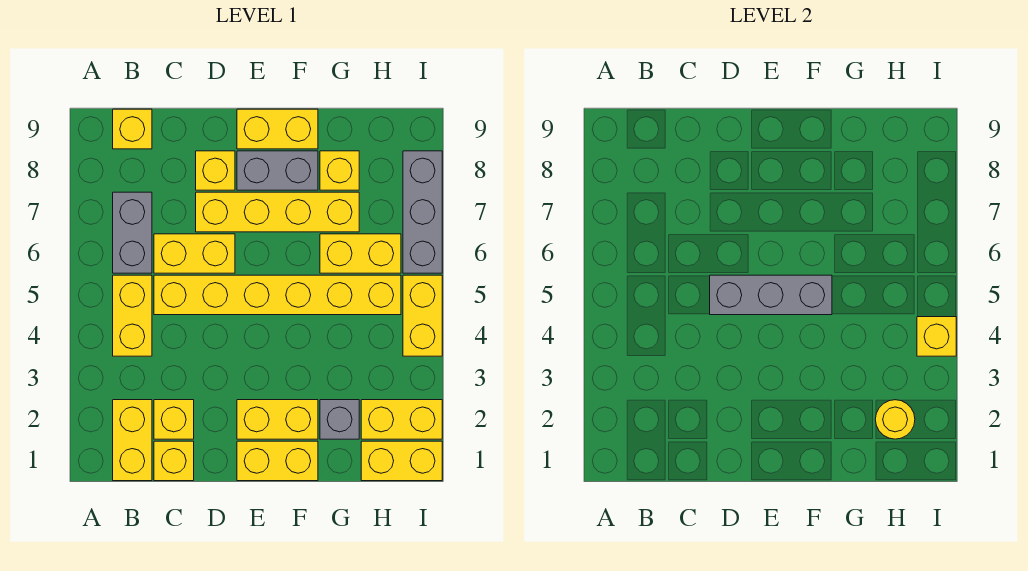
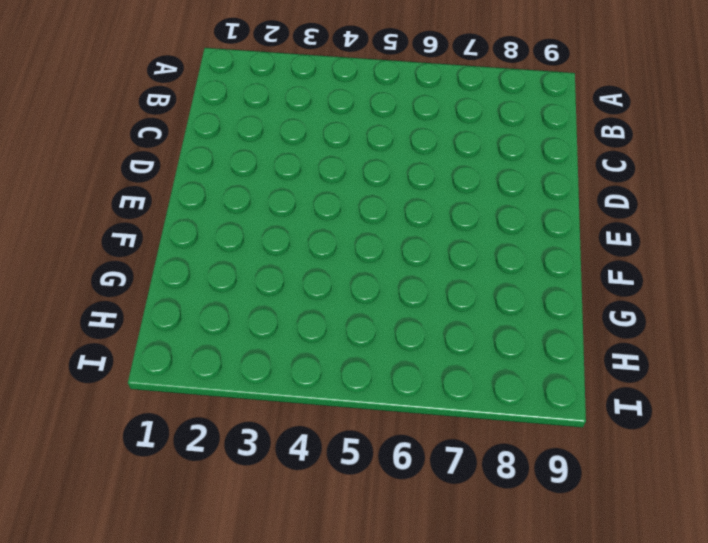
none -> yellow brick B1:B2 level 1
none -> yellow brick B4:B5 level 1
none -> grey brick B6:B7 level 1

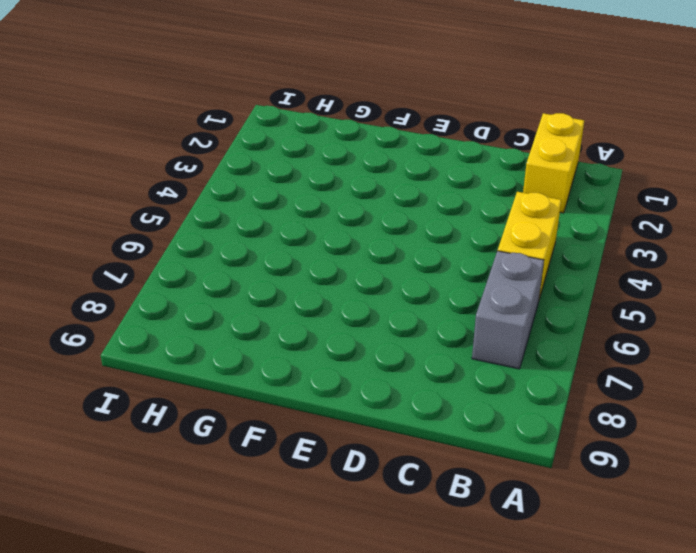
none -> yellow brick B9 level 1
none -> yellow brick C1 level 1
none -> yellow brick C2 level 1

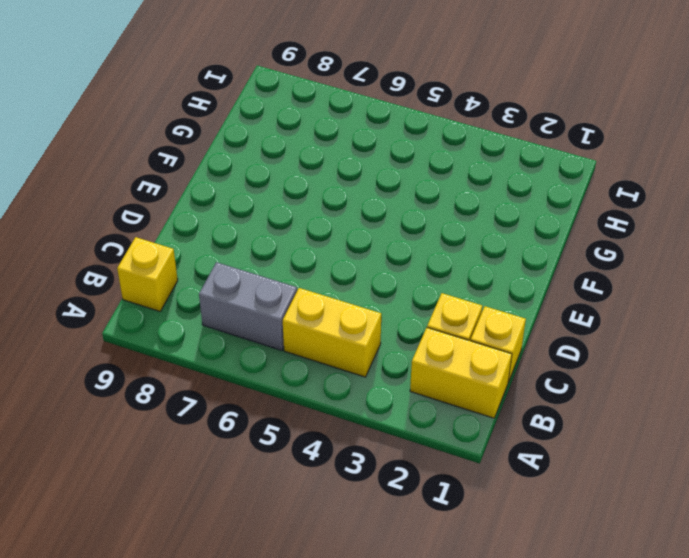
none -> yellow brick C5:H5 level 1
none -> yellow brick C6:D6 level 1
none -> yellow brick D7:G7 level 1

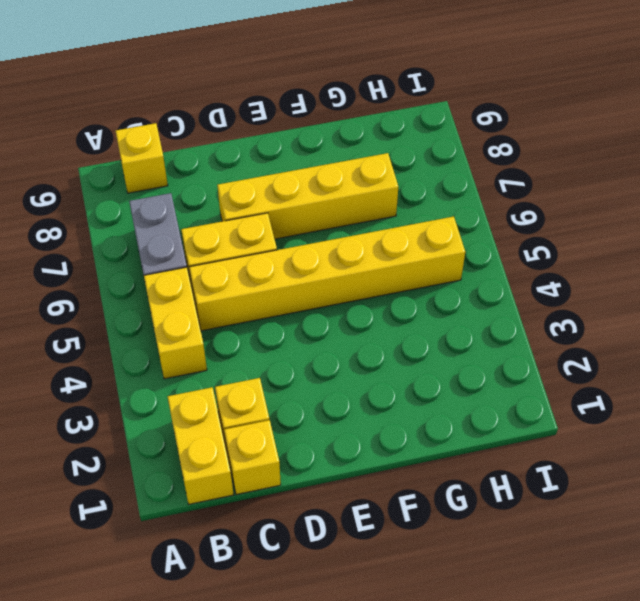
none -> yellow brick D8 level 1
none -> yellow brick E1:F1 level 1
none -> yellow brick E2:F2 level 1

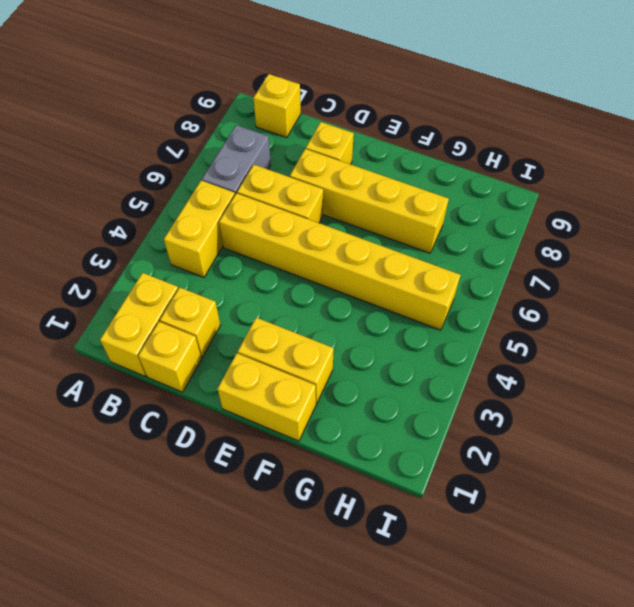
none -> grey brick E8:F8 level 1
none -> yellow brick E9:F9 level 1
none -> grey brick G2 level 1

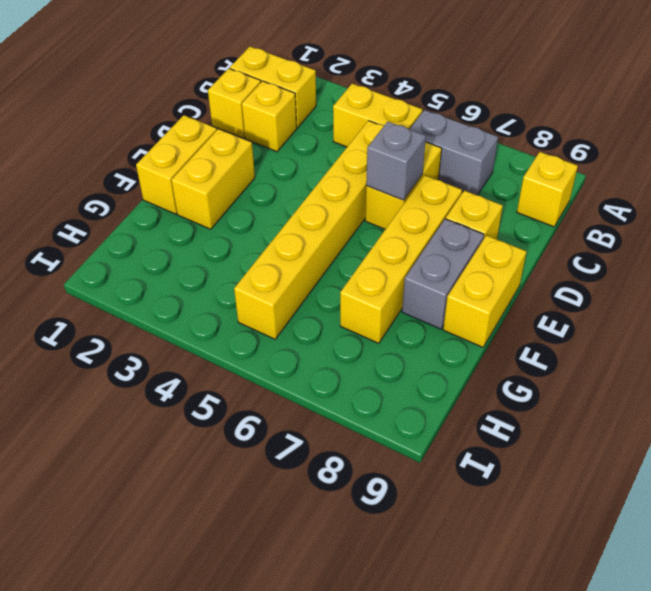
grey brick D6 level 2 -> grey brick G2 level 1
none -> yellow brick G6:H6 level 1
none -> yellow brick G8 level 1
none -> yellow brick H1:I1 level 1

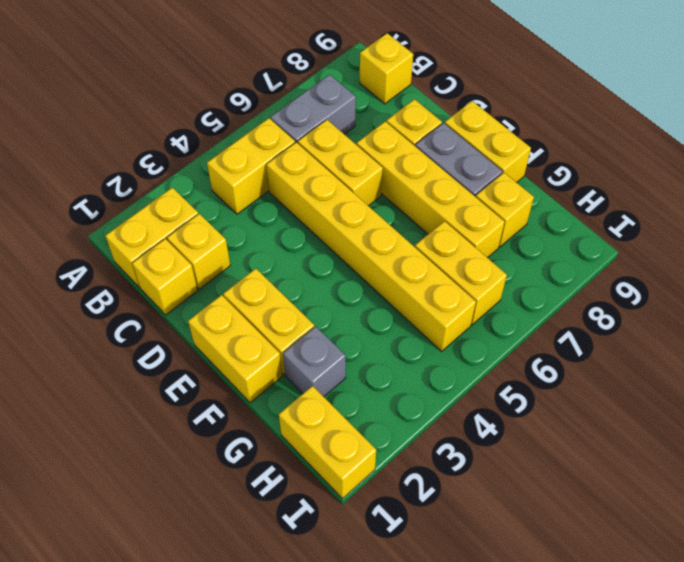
none -> yellow brick H2:I2 level 1
none -> yellow brick I4:I5 level 1
none -> grey brick I6:I8 level 1

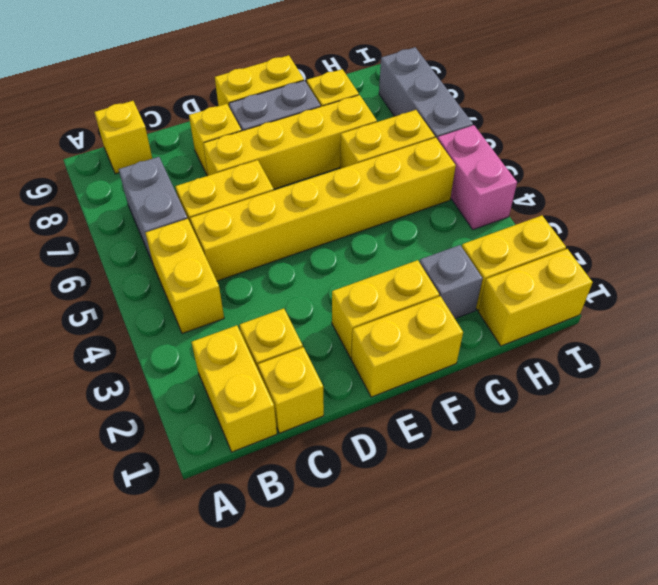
pink brick I4:I5 level 1 -> yellow brick I4:I5 level 1
none -> grey brick D5:F5 level 2
none -> yellow round brick H2 level 2
none -> yellow brick I4 level 2

